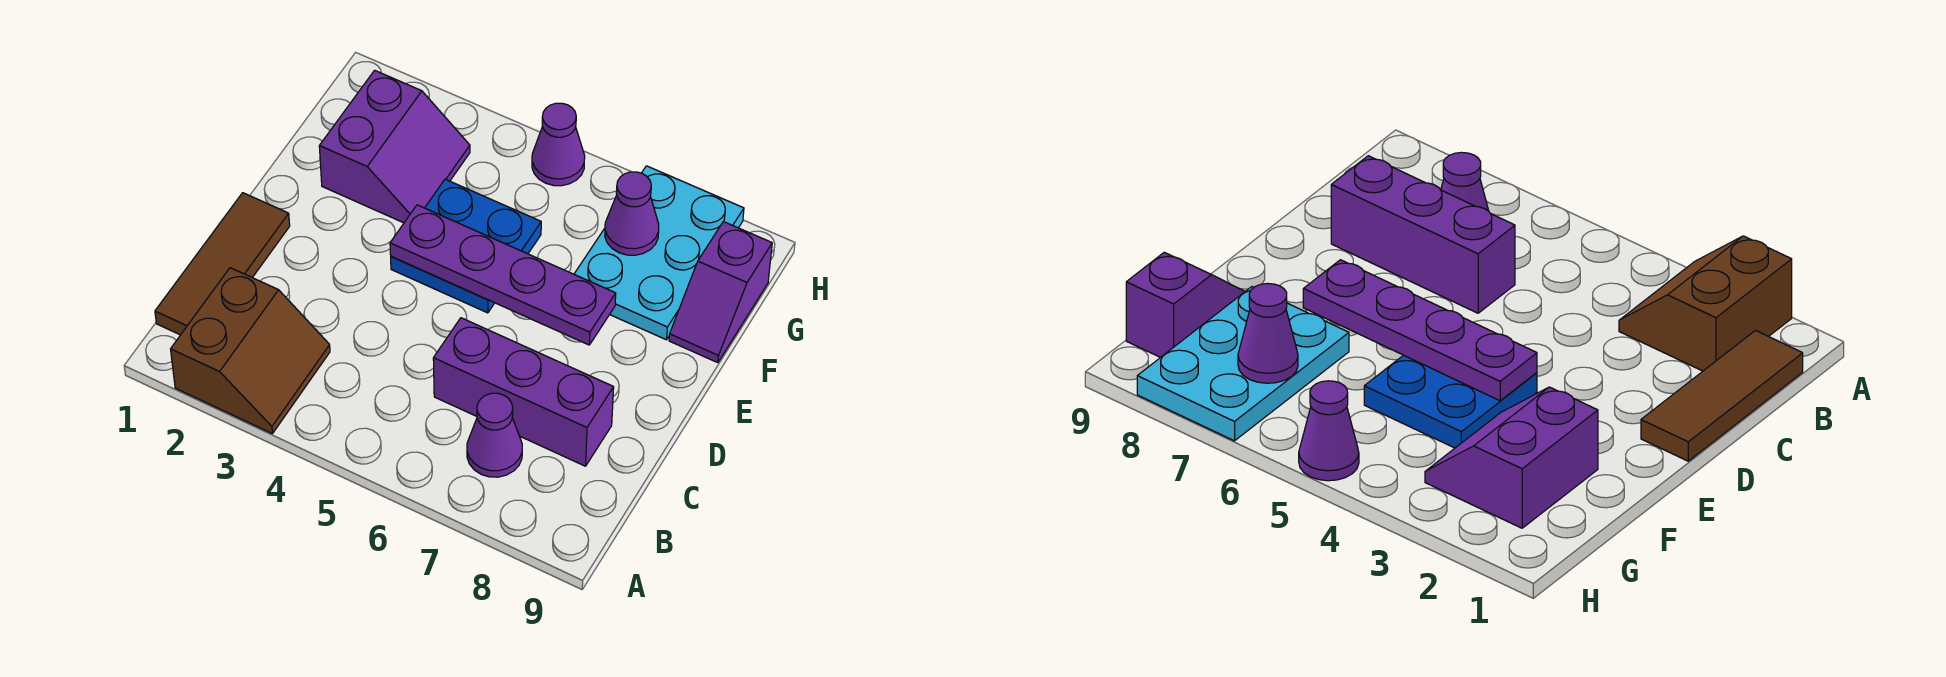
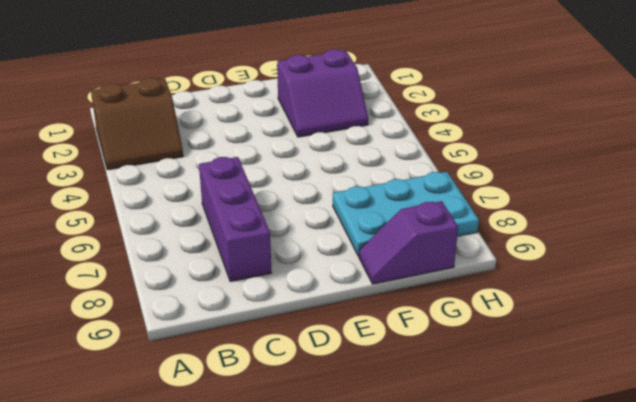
none -> brown tile B1:D1 level 1
none -> purple cone B7 level 1

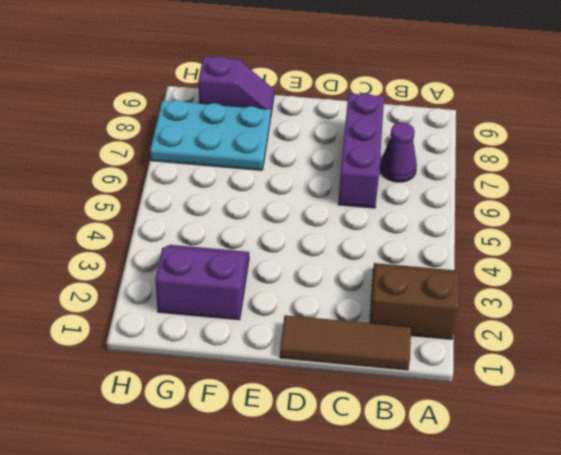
none -> blue plate E4:F5 level 1
none -> purple cone H5 level 1

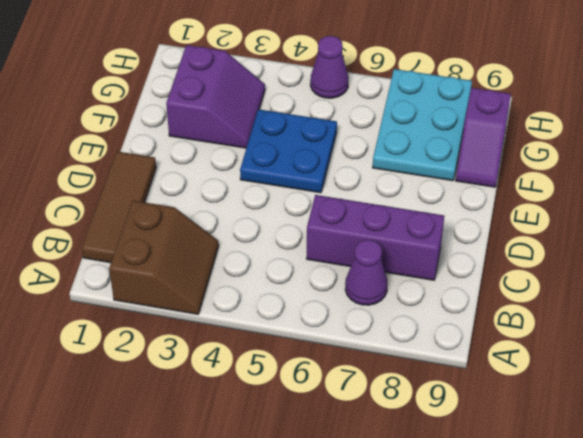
none -> purple plate E4:E7 level 2
none -> purple cone G7 level 2

